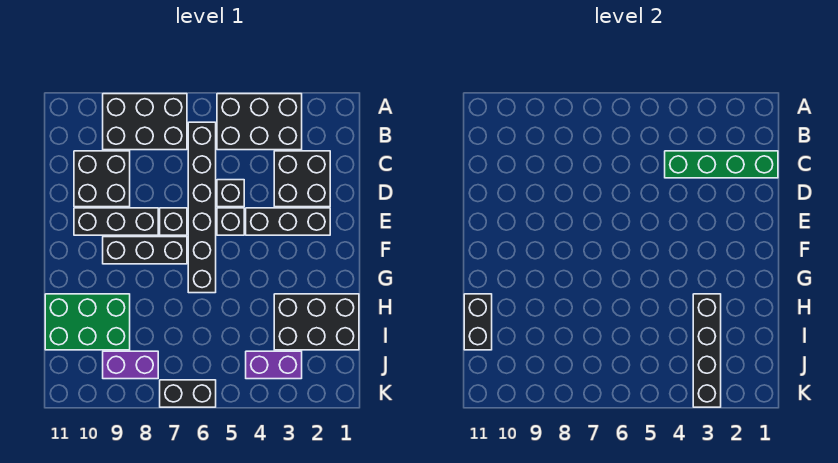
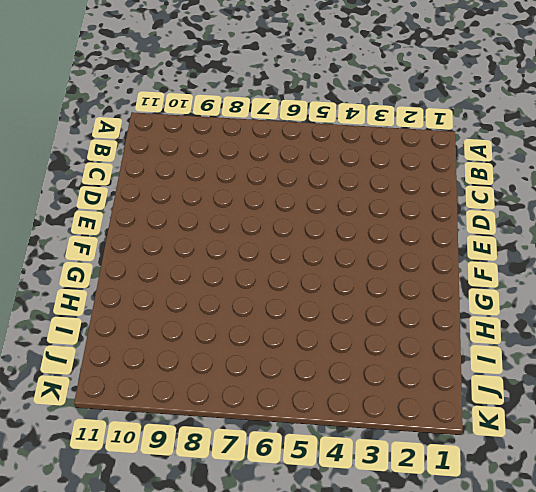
none -> black brick A3:B5 level 1
none -> black brick A7:B9 level 1
none -> black brick B6:G6 level 1

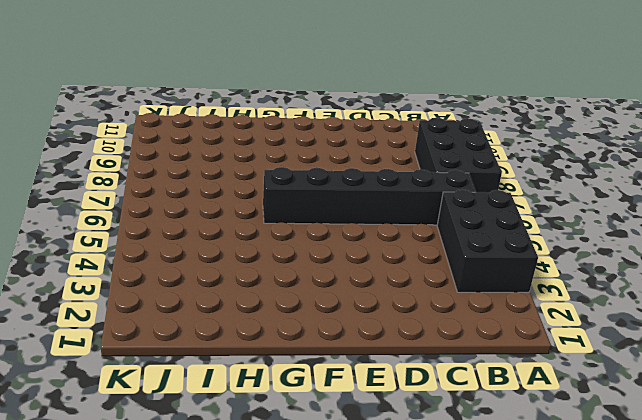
none -> black brick C2:D3 level 1
none -> black brick C9:D10 level 1
none -> black brick D5 level 1

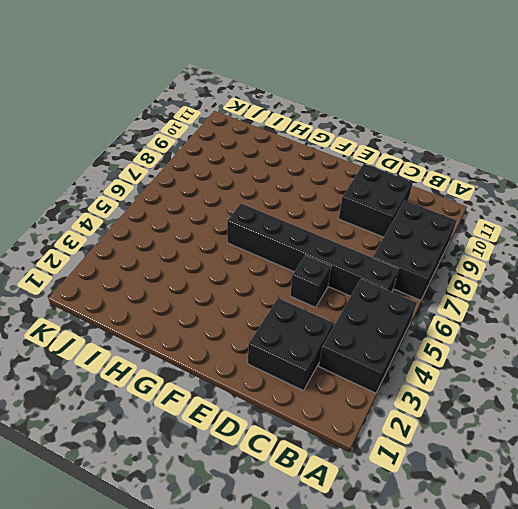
none -> black brick E2:E4 level 1
none -> black brick E5 level 1
none -> black brick E7 level 1

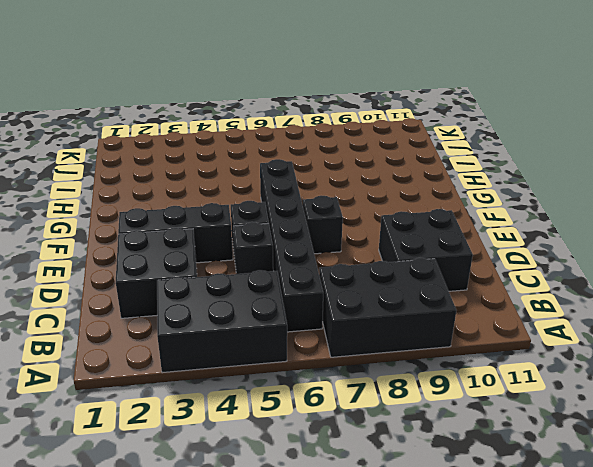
none -> black brick E8:E10 level 1
none -> black brick F7:F9 level 1
none -> black brick H1:I3 level 1

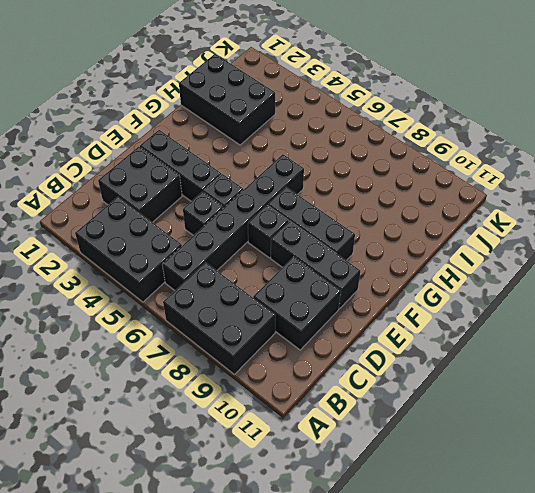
none -> green brick H9:I11 level 1
none -> purple brick J3:J4 level 1
none -> purple brick J8:J9 level 1

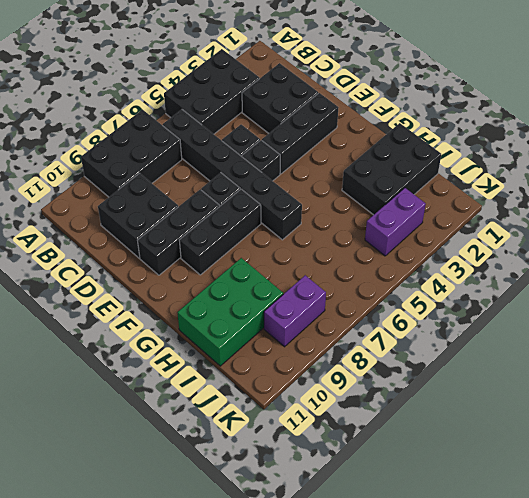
none -> black brick K6:K7 level 1
none -> green brick C1:C4 level 2
none -> black brick H3:K3 level 2

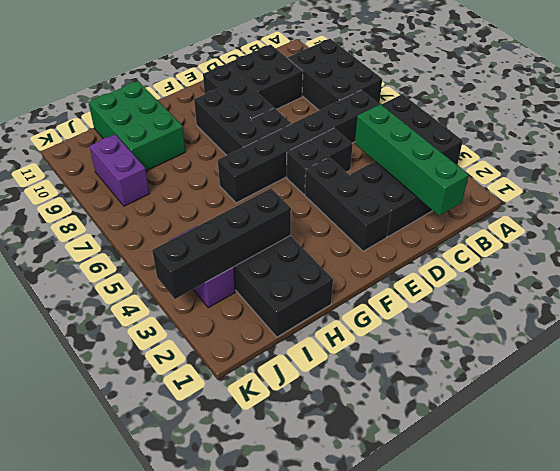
none -> black brick K6:K7 level 1
none -> black brick H11:I11 level 2

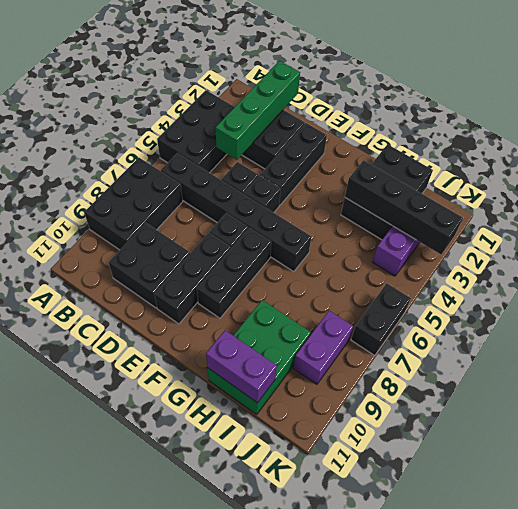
purple brick H11:I11 level 2 -> black brick H11:I11 level 2

